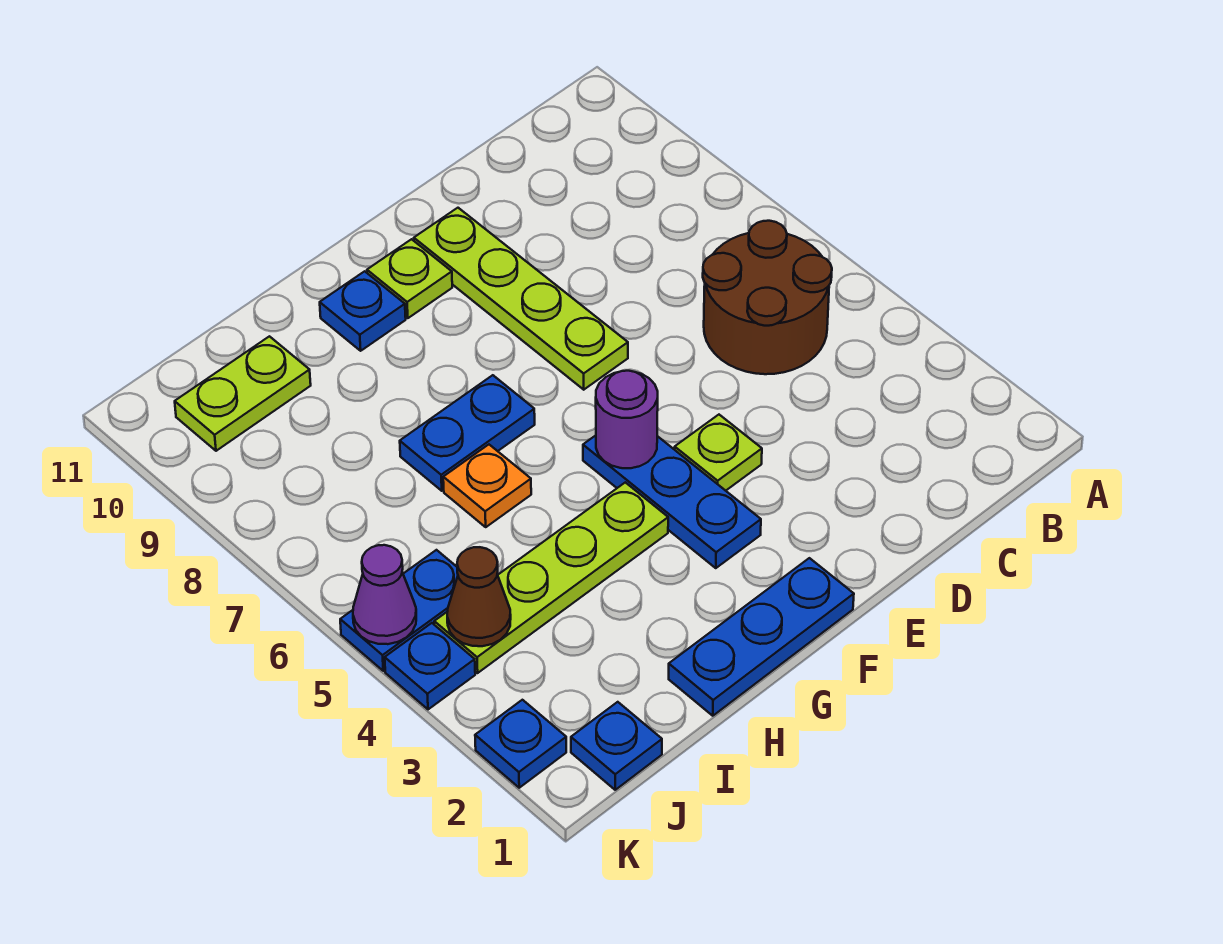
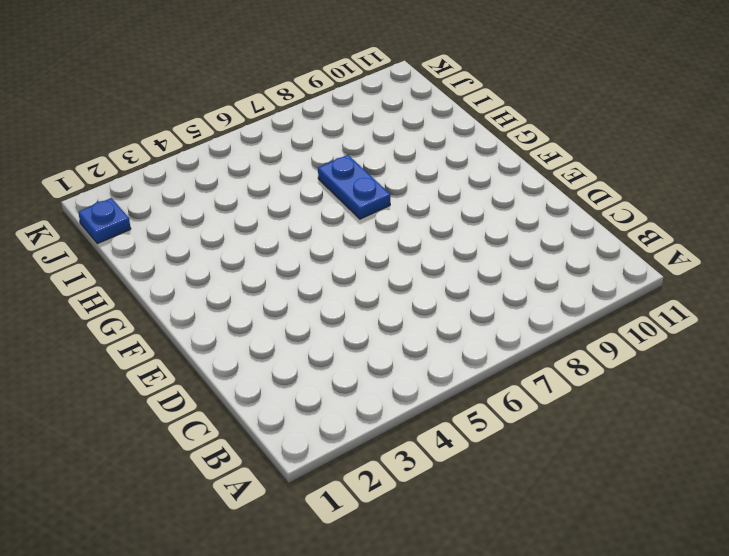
none -> brown round brick B5:C6 level 1
none -> lime plate E4 level 1
none -> lime plate E7:E10 level 1

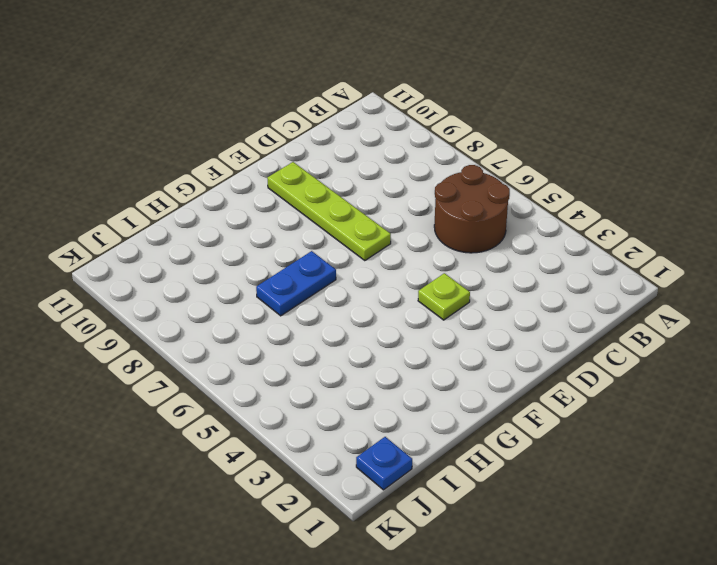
none -> blue plate F1:H1 level 1
none -> blue plate F3:F5 level 1
none -> lime plate F10 level 1

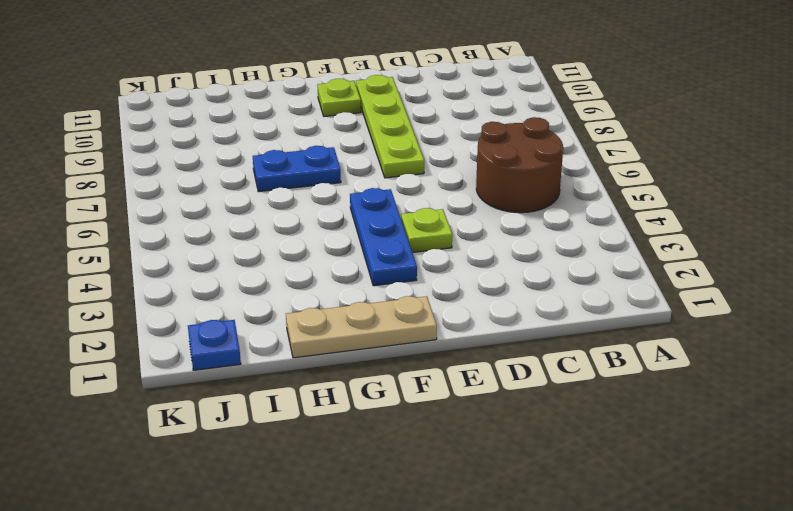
tan plate F1:H1 level 1 -> blue plate F1:H1 level 1
none -> lime plate G4:J4 level 1
none -> blue plate G10 level 1
none -> orange plate H6 level 1

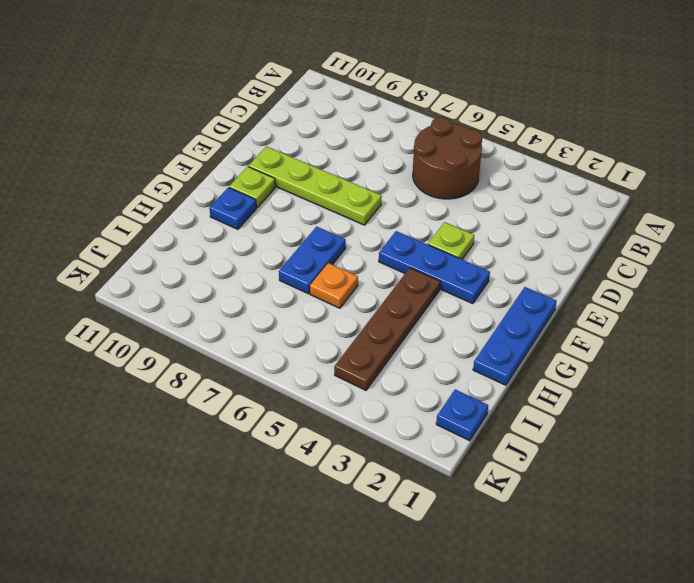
brown plate G4:J4 level 1 -> lime plate G4:J4 level 1
none -> lime plate I10:J10 level 1
none -> blue plate J5:K5 level 1
none -> blue plate K2 level 1

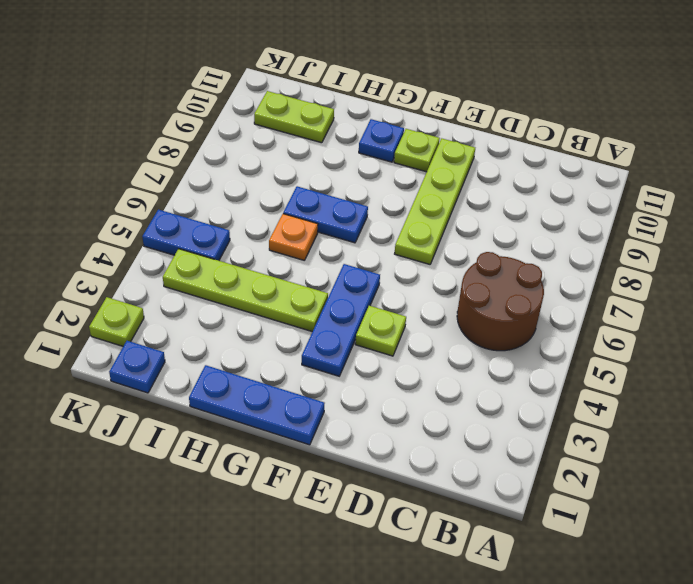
lime plate K2 level 1 -> blue plate K2 level 1
none -> blue plate K4 level 1
none -> purple round brick F5 level 2
none -> brown cone J4 level 2

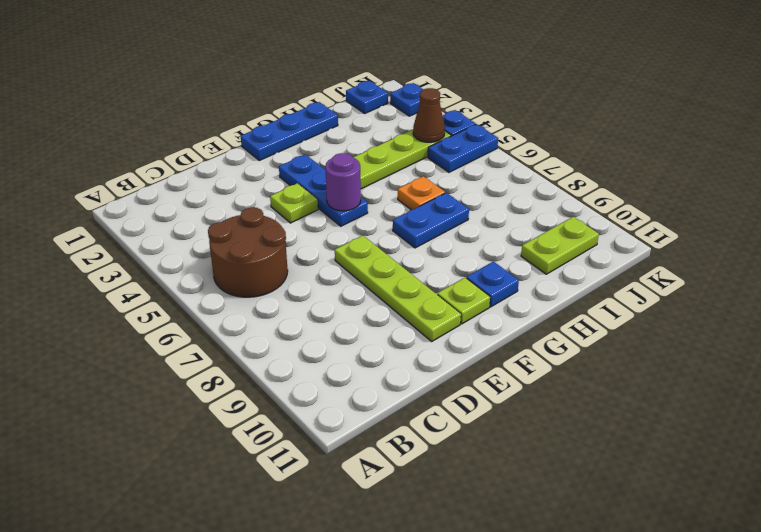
none -> purple cone K5 level 2

